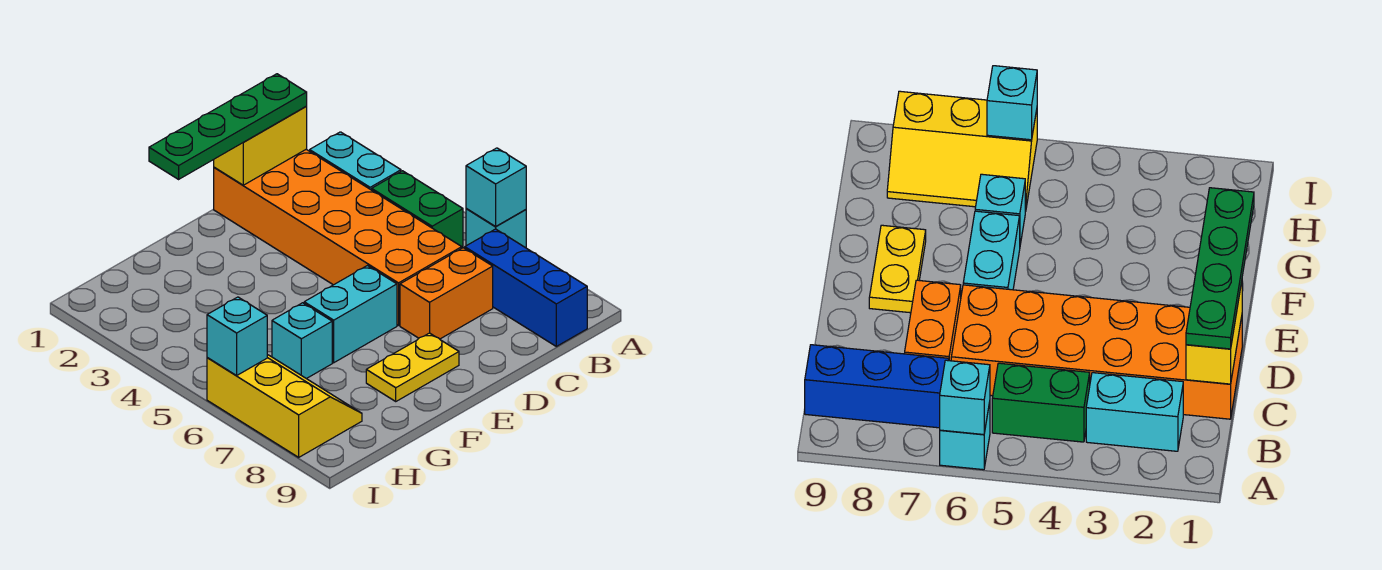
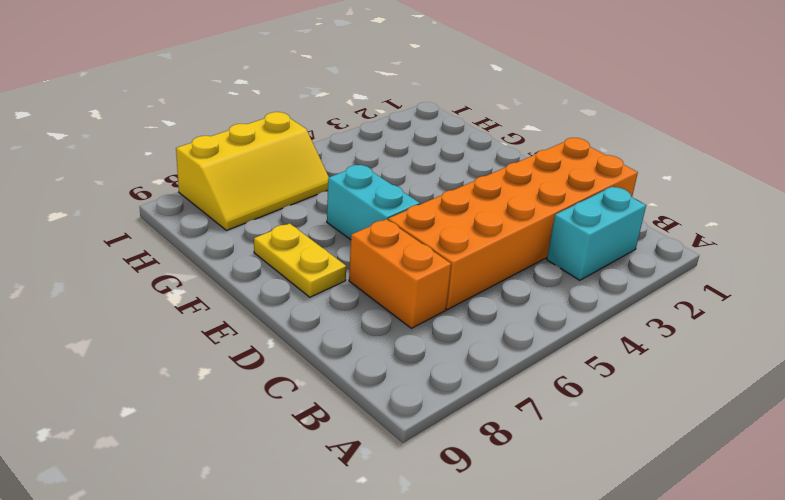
none -> cyan brick A6 level 1
none -> green brick B4:B5 level 1
none -> blue brick B7:B9 level 1

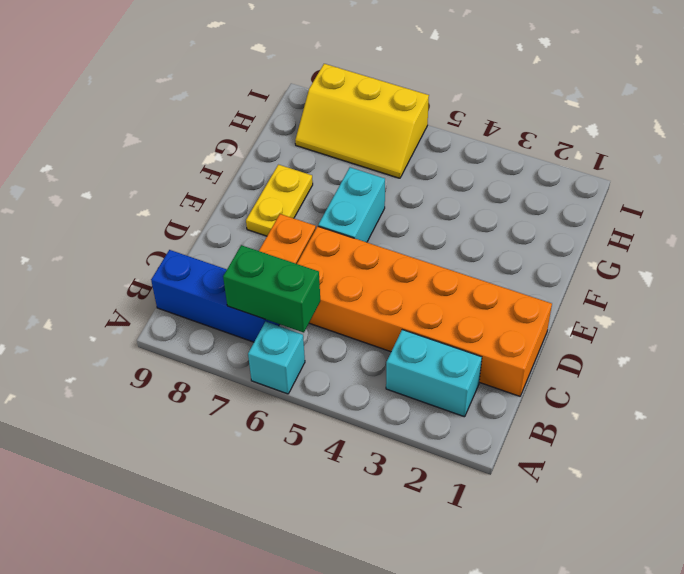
green brick B6:B7 level 2 -> green brick B4:B5 level 1
none -> cyan brick G6 level 1
none -> cyan brick A6 level 2
none -> yellow brick C1:D1 level 2

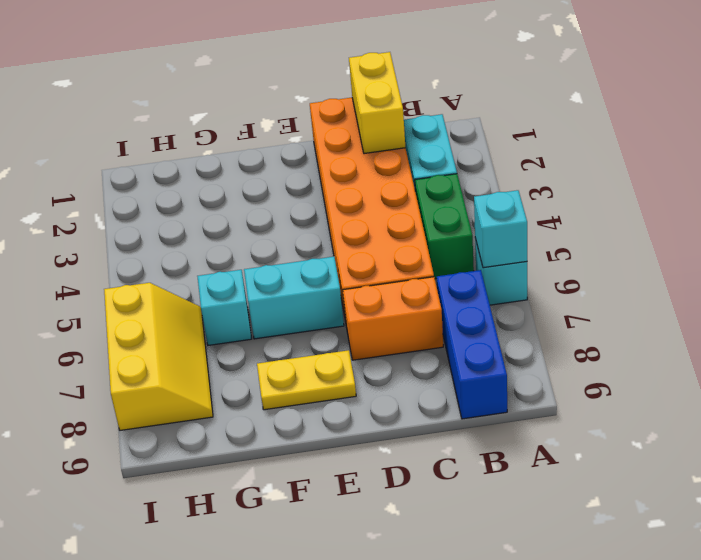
yellow brick C1:C2 level 2 -> yellow brick C1:D1 level 2
none -> cyan brick I6 level 2
none -> green plate C1:F1 level 3

